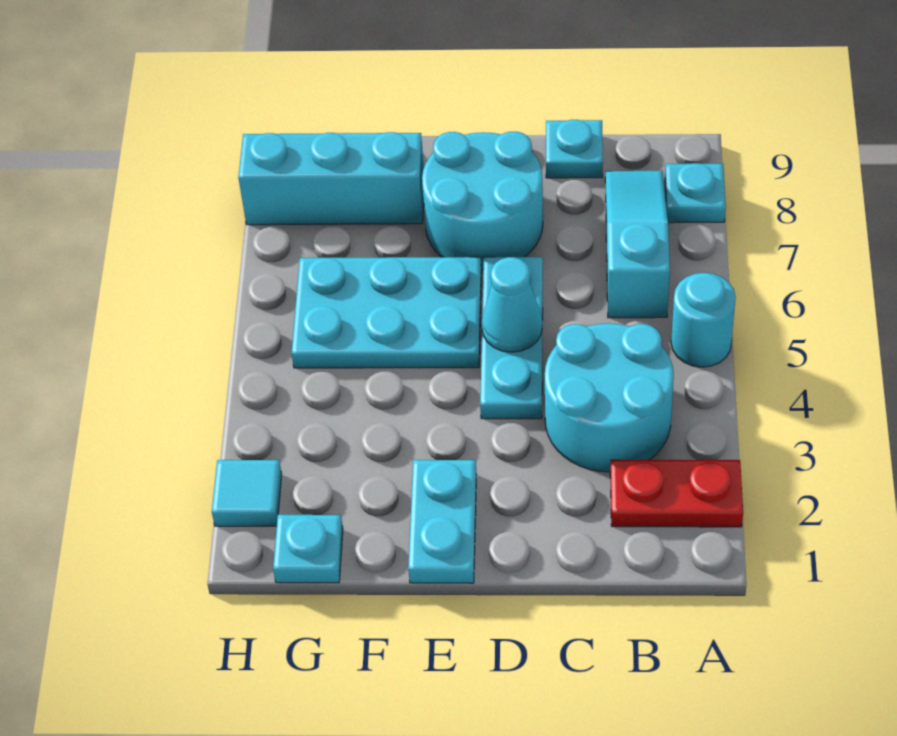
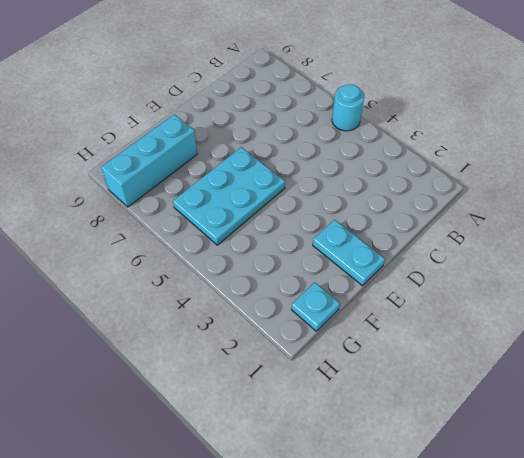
none -> red plate A2:B2 level 1
none -> cyan plate A8 level 1
none -> cyan round brick B3:C4 level 1

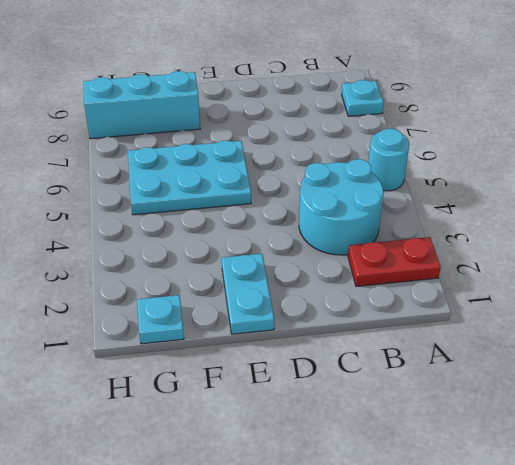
none -> cyan slope B6:B8 level 1 top 6
none -> cyan plate C9 level 1
none -> cyan plate D4:D6 level 1

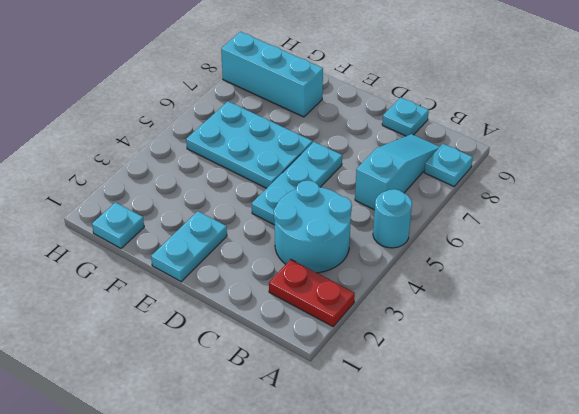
none -> cyan round brick D7:E8 level 1
none -> cyan tile H2 level 1
none -> cyan cone D5 level 2

